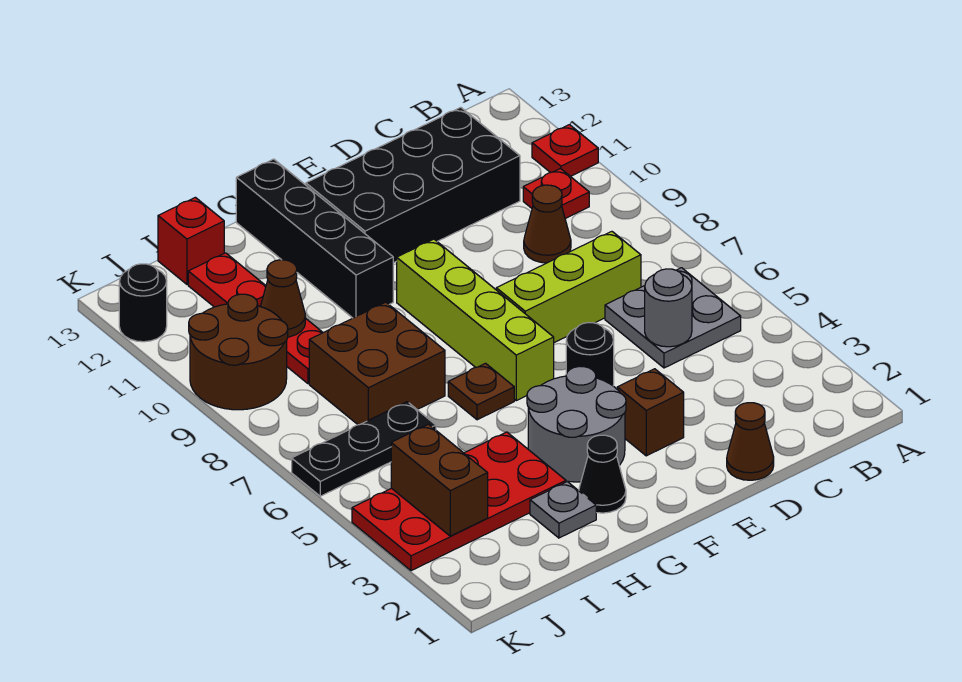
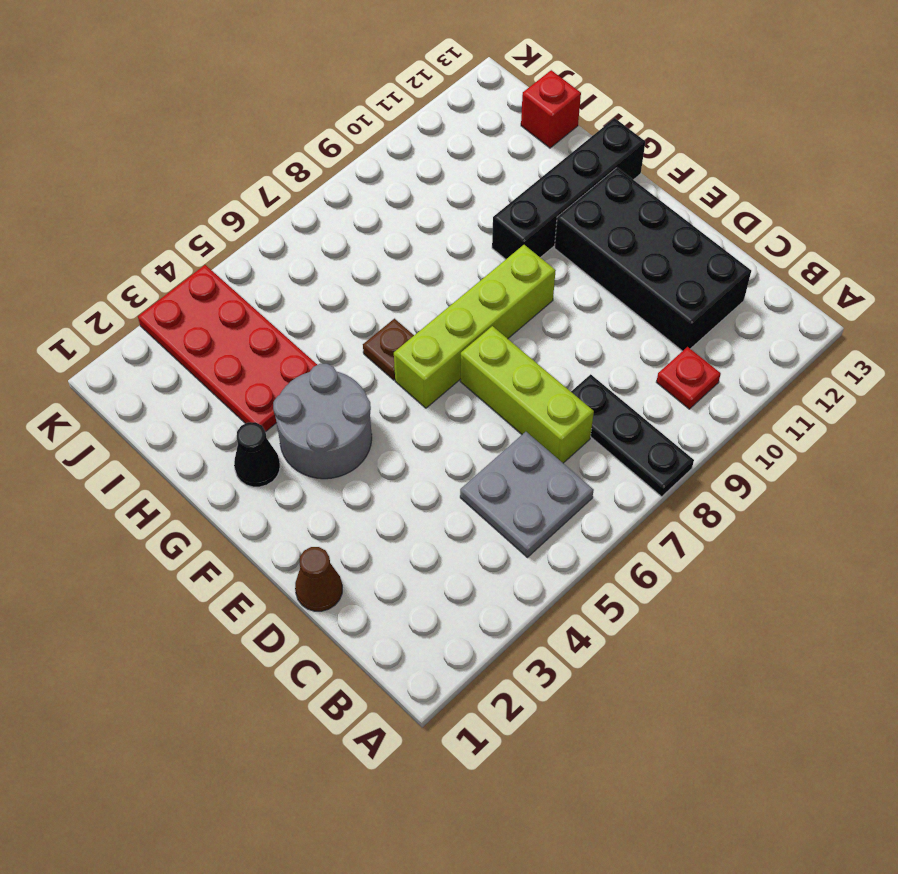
black plate A8:C8 level 1 -> black plate I6:K6 level 1
none -> red plate A11 level 1
none -> brown cone C9 level 1
none -> brown brick E3 level 1

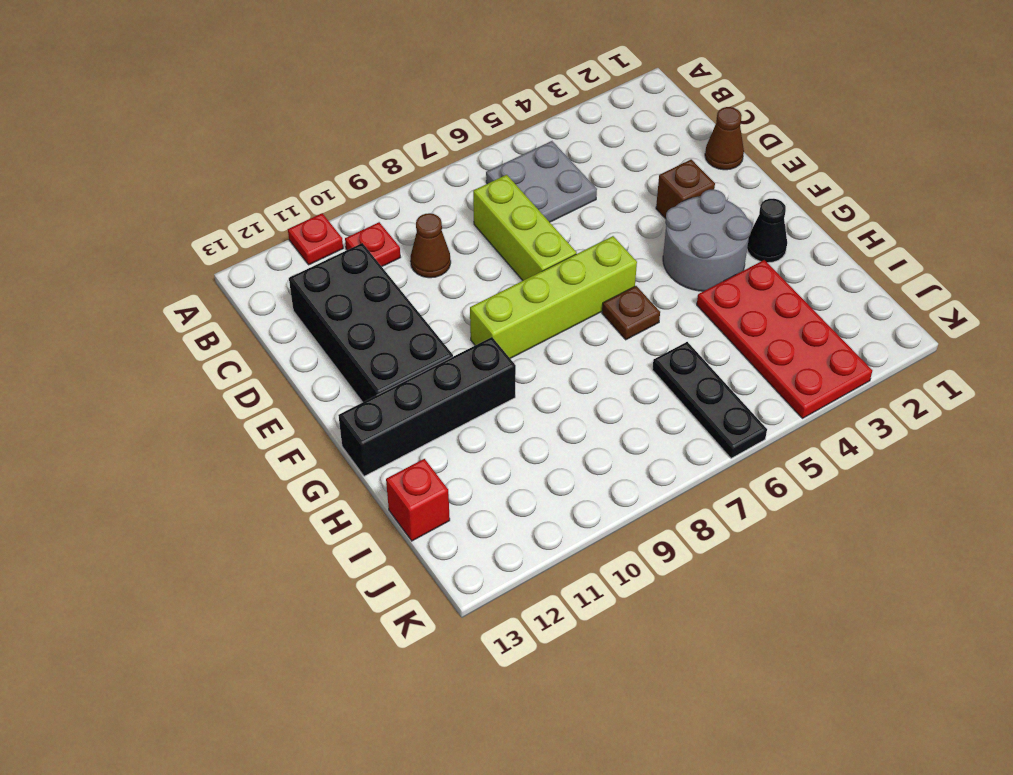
none -> black round brick E5 level 1
none -> grey plate H2 level 1
none -> brown brick H7:I8 level 1

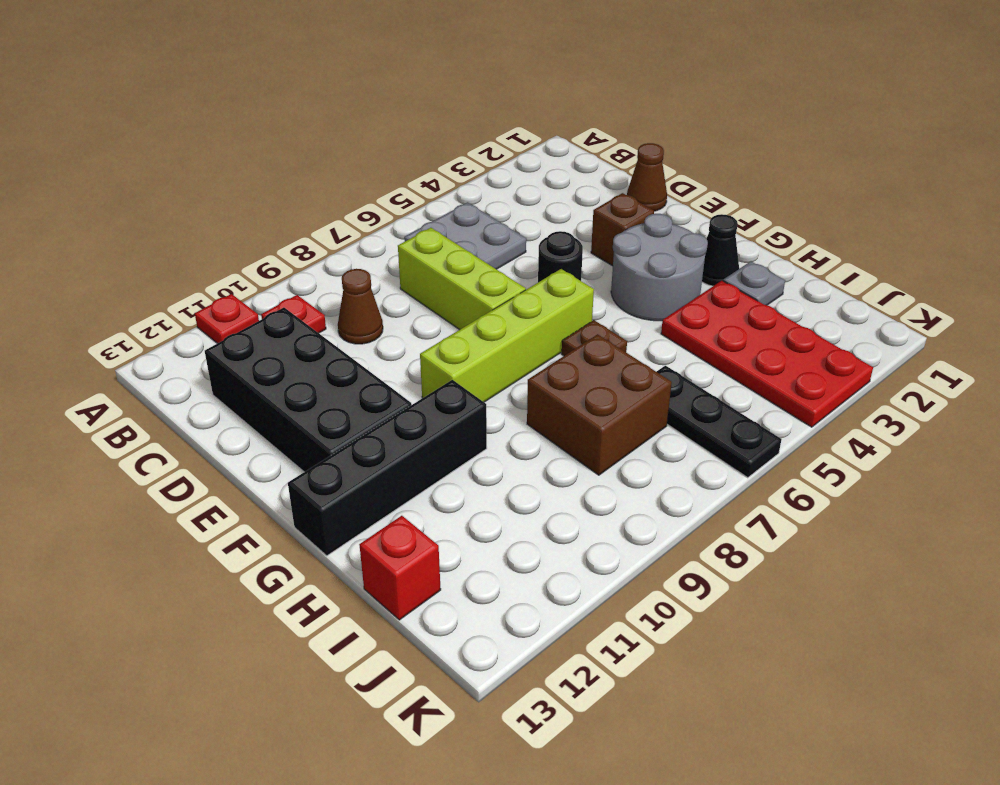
none -> red plate I9:I12 level 1
none -> brown round brick J9:K10 level 1
none -> black round brick K12 level 1

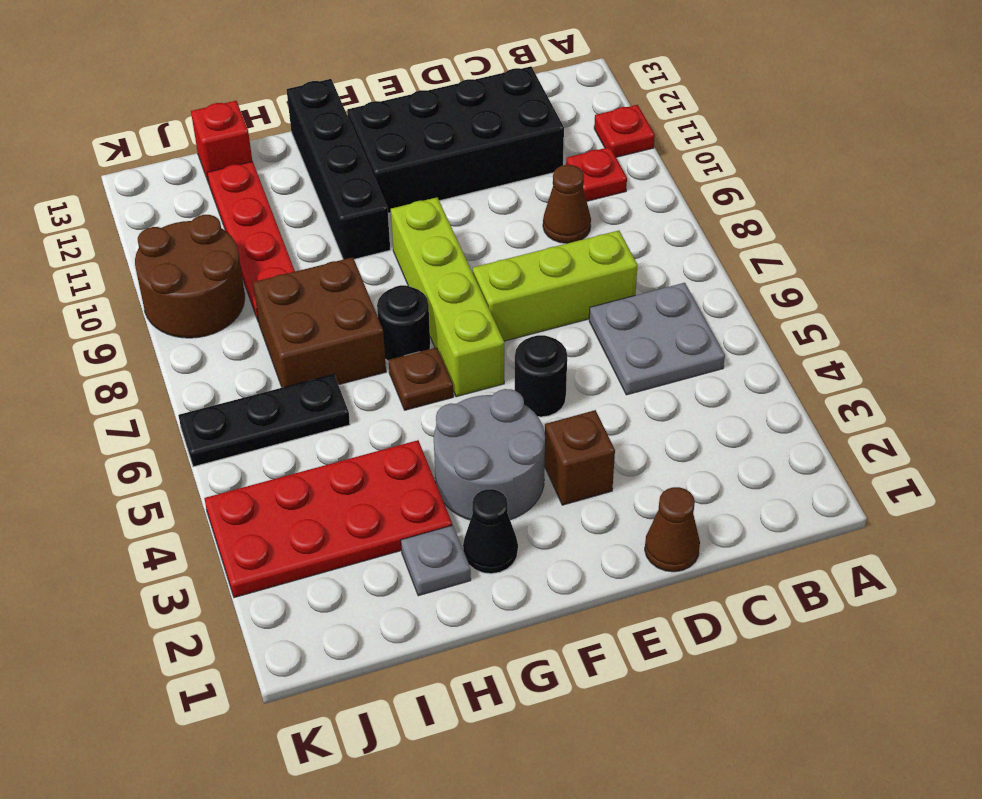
black round brick G7 level 1 -> black round brick K12 level 1
none -> grey round brick C5 level 2
none -> brown cone I10 level 2
none -> brown brick J3:J4 level 2

